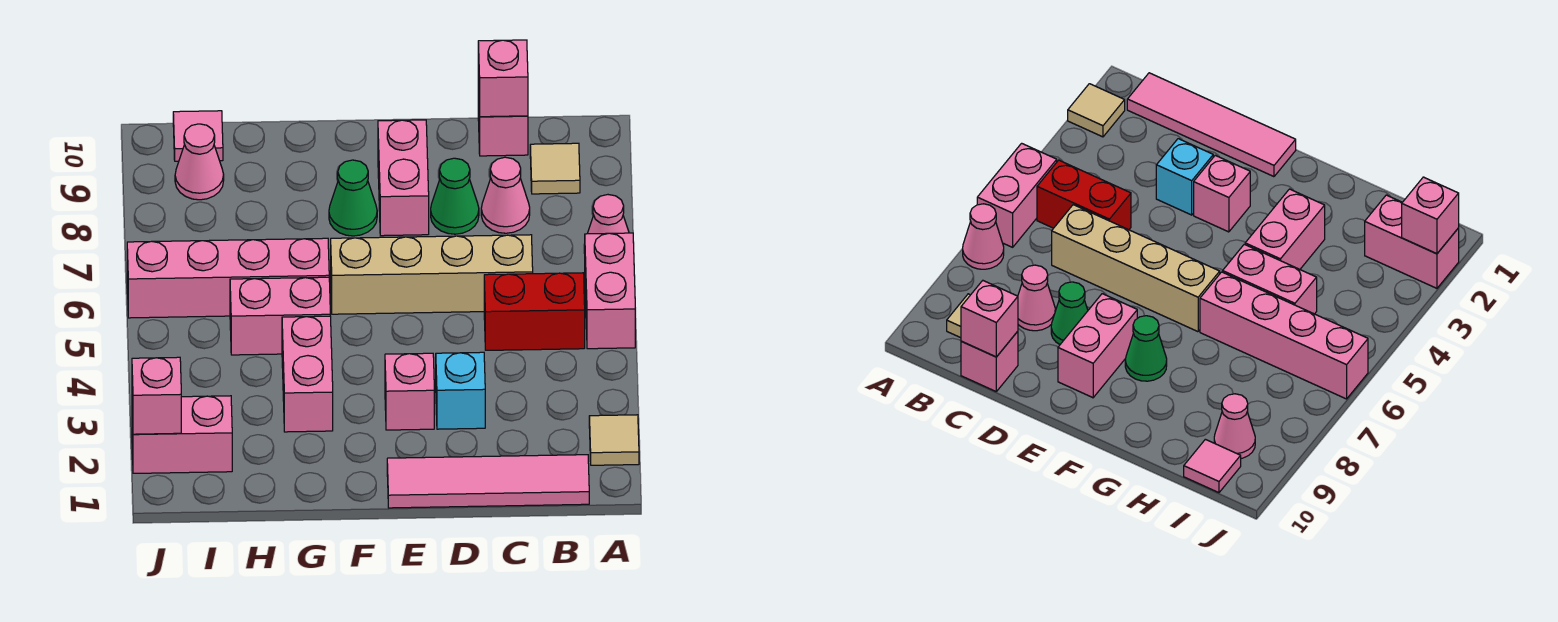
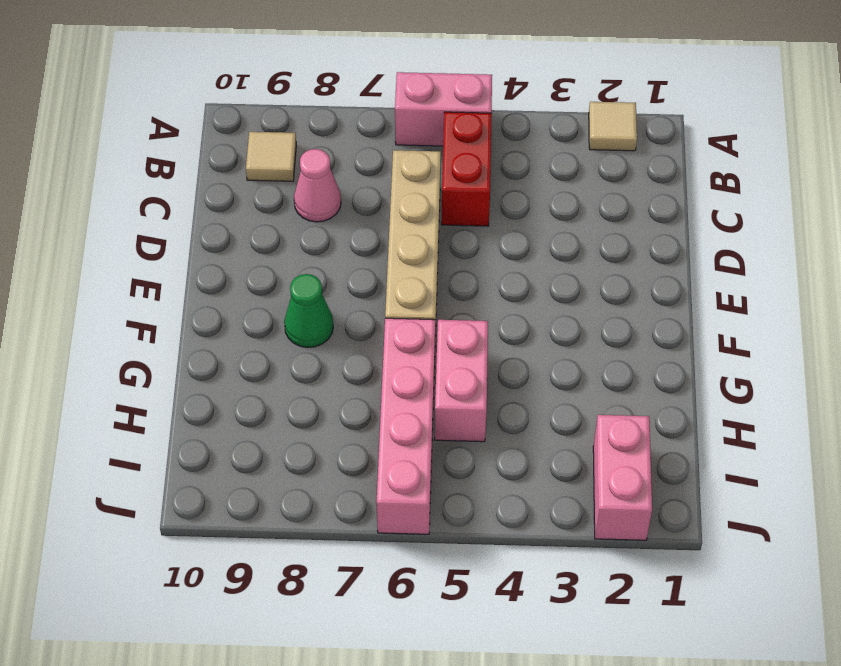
none -> pink cone A7 level 1
none -> pink tile B1:E1 level 1
none -> pink brick C10 level 1

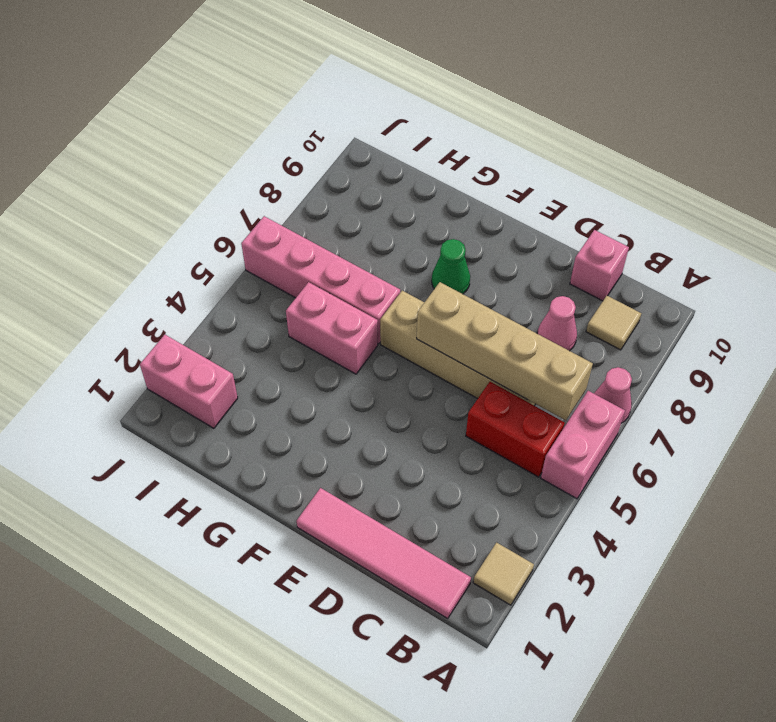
tan brick B6:E6 level 2 -> none
none -> cyan brick D3 level 1
none -> green cone D8 level 1
none -> pink brick E3 level 1

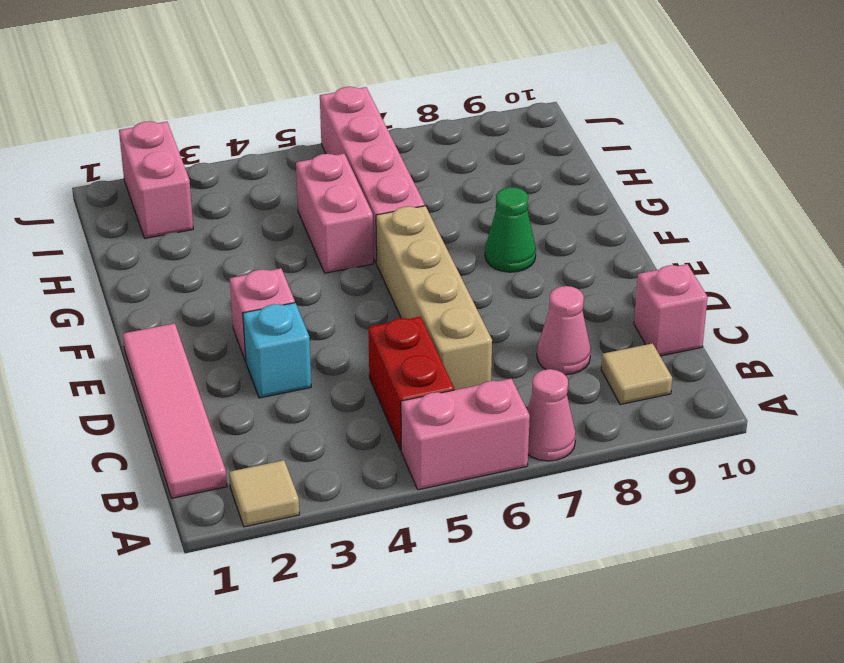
none -> green cone D8 level 1
none -> pink brick E8:E9 level 1
none -> pink brick G3:G4 level 1

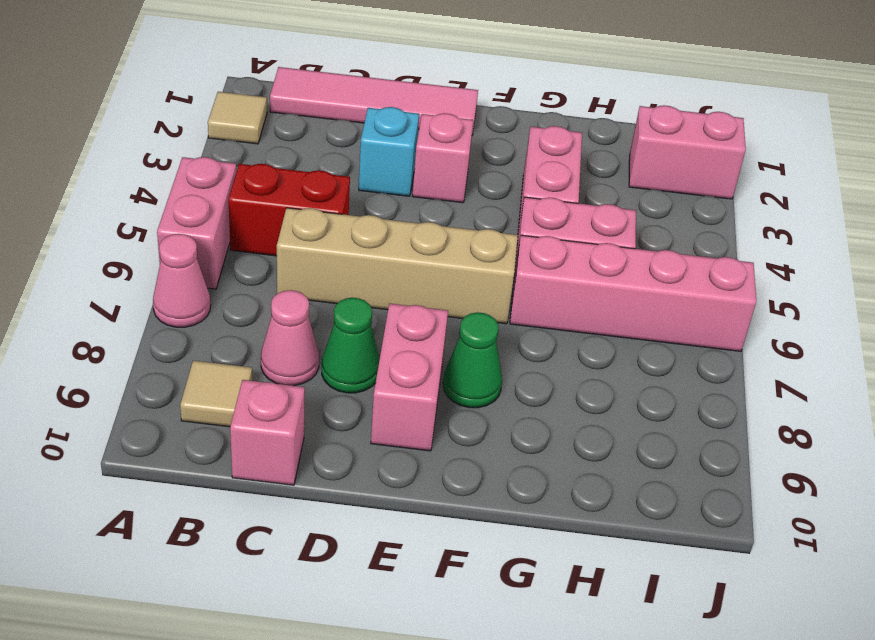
none -> pink cone I9 level 1
none -> pink tile I10 level 1
none -> pink brick C10 level 2

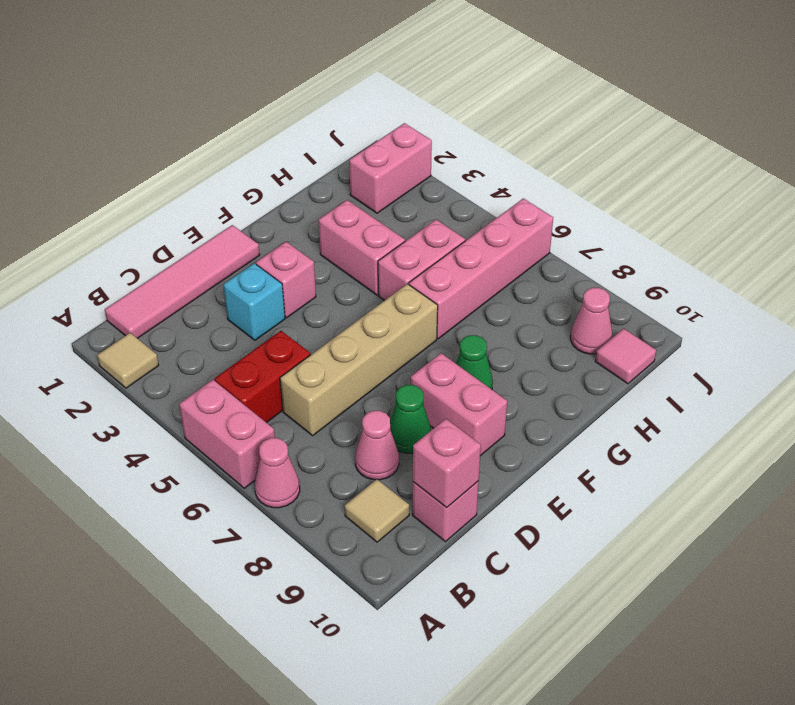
none -> pink brick J2 level 2

